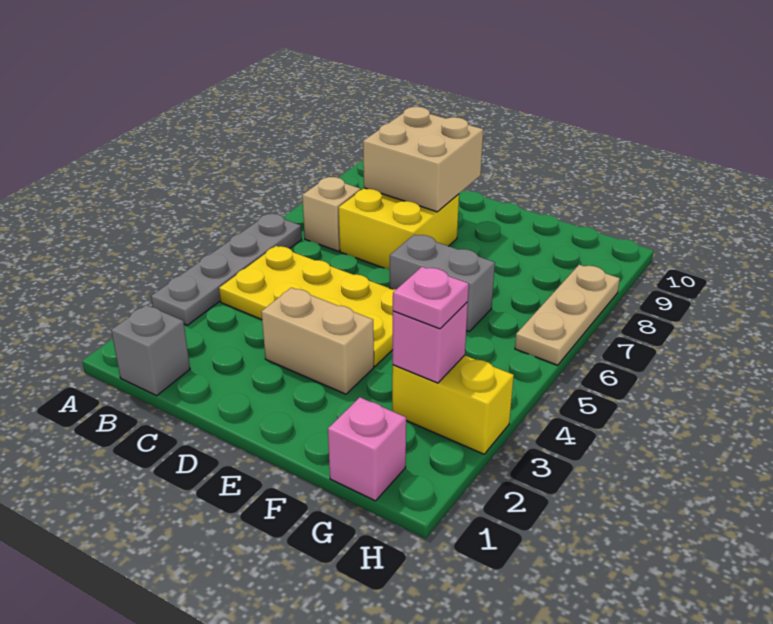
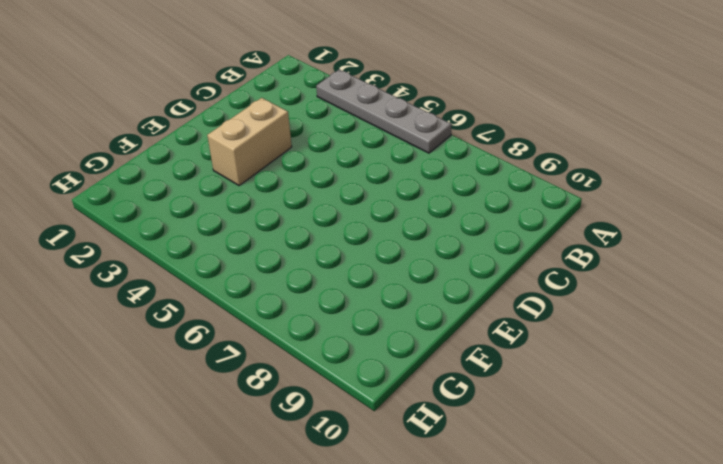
none -> grey brick B1 level 1
none -> yellow plate B4:E5 level 1
none -> tan brick B7 level 1

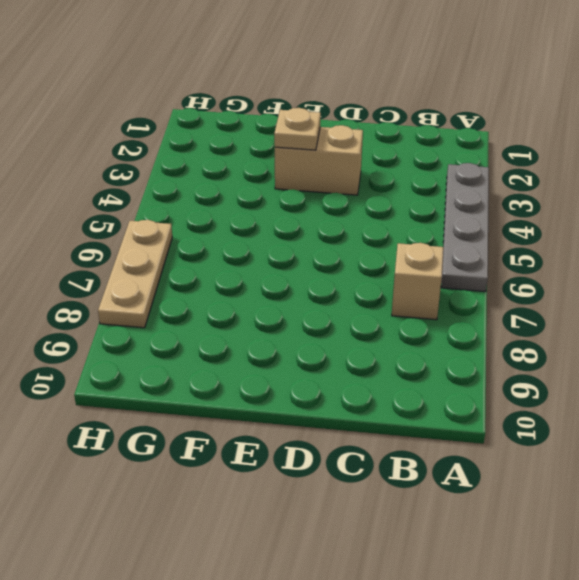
tan plate E3 level 2 -> none
none -> grey brick B1 level 1
none -> yellow plate B4:E5 level 1
none -> yellow brick C7:D8 level 1

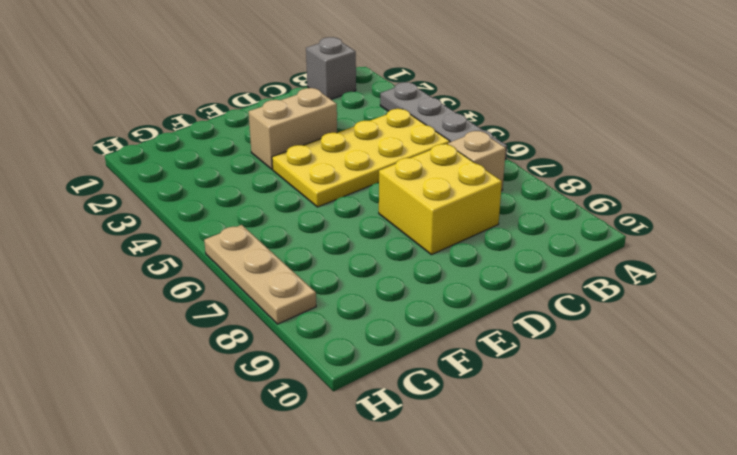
none -> grey brick E6:F6 level 1
none -> pink brick G1 level 1
none -> yellow brick G3:H3 level 1

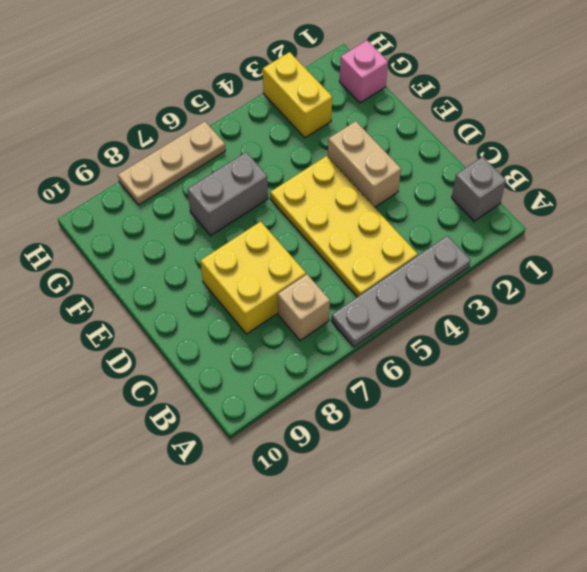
grey brick F6:F7 level 1 -> grey brick E6:F6 level 1
none -> tan brick C8:D9 level 2
none -> pink brick G3 level 2
none -> pink plate G3 level 3

